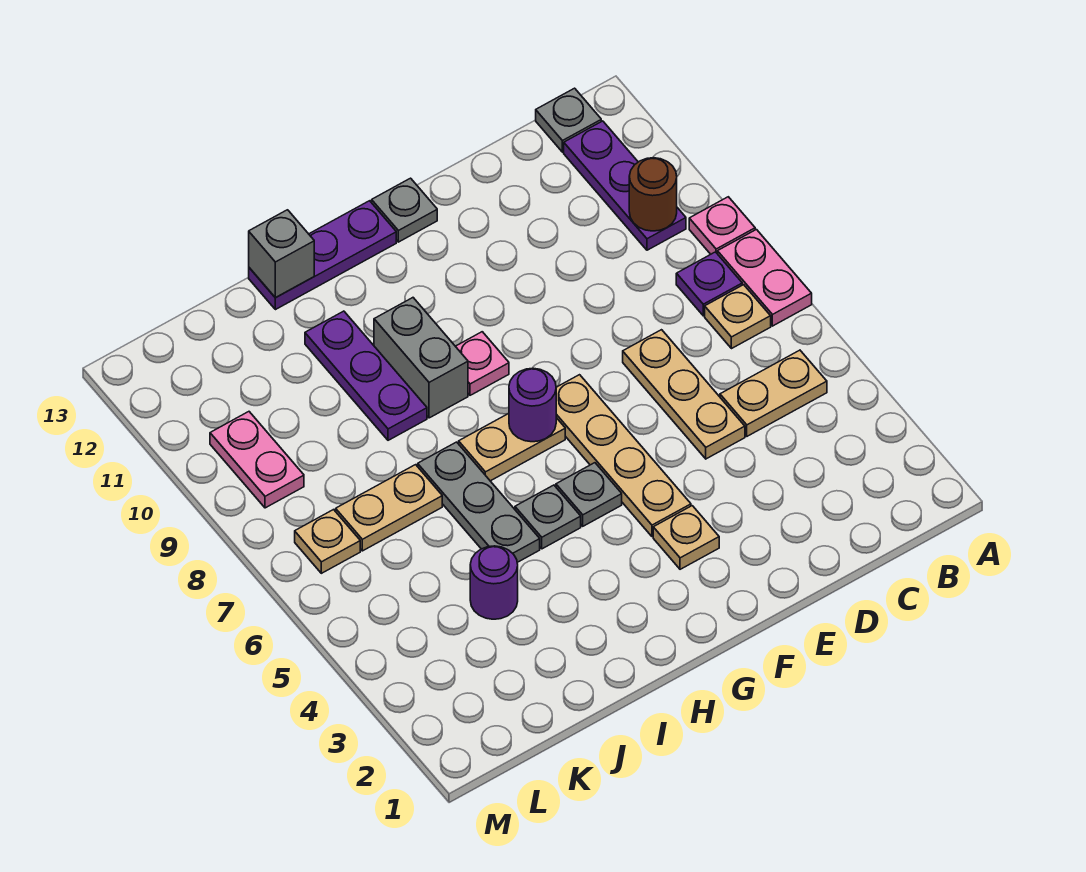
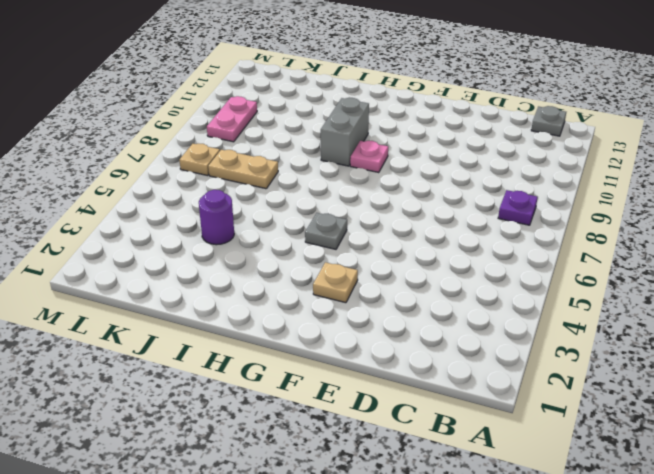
none -> pink plate A7:A8 level 1
none -> pink plate A9 level 1
none -> tan plate B5:C5 level 1

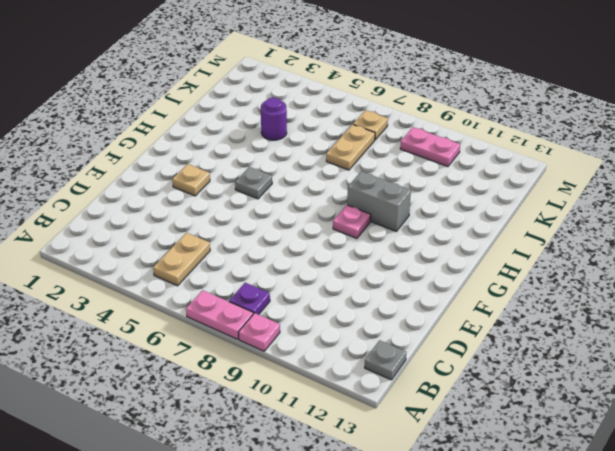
none -> tan plate B7 level 1
none -> purple plate B10:B12 level 1
none -> tan plate D5:D7 level 1

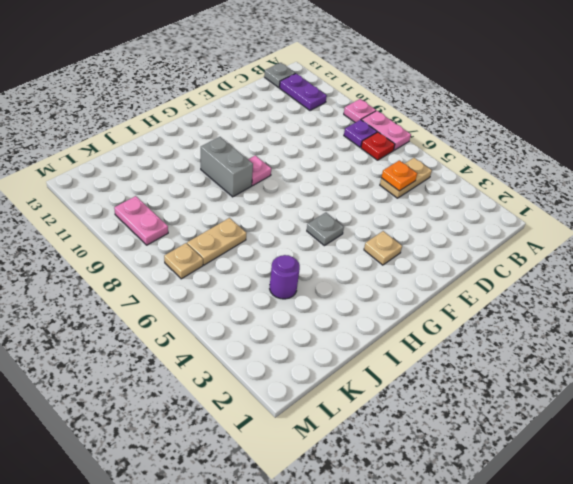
red plate B7 level 1 -> tan plate B7 level 1
purple plate B11:B12 level 1 -> purple plate B10:B12 level 1
orange plate C5 level 2 -> none
none -> tan plate D5:D7 level 1
none -> tan plate F4:F7 level 1
none -> grey plate F13 level 1

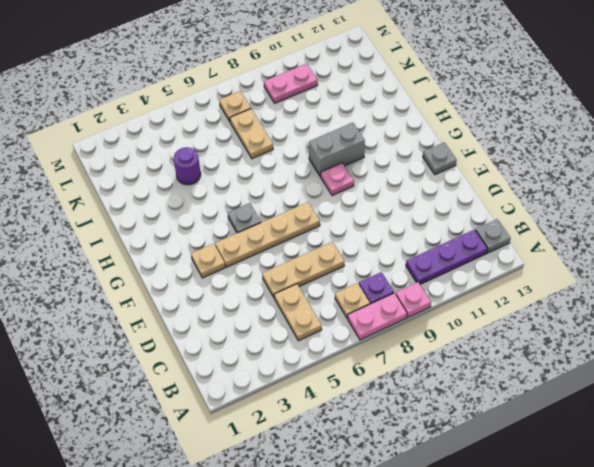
none -> tan plate G7:H7 level 1
none -> purple plate G13:I13 level 1
none -> grey plate H5 level 1

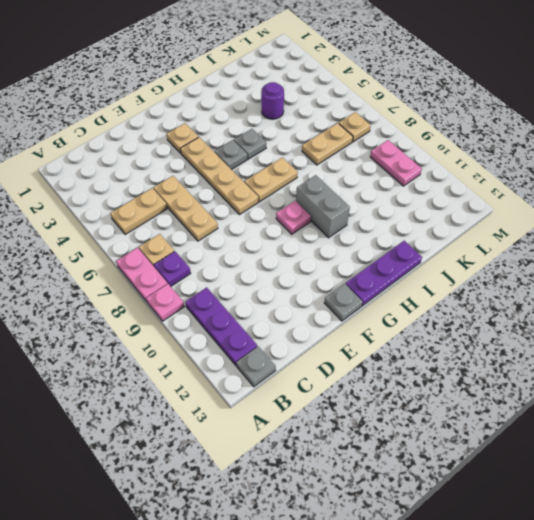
none -> grey plate I5:I7 level 1
none -> purple plate I9:I11 level 1
none -> brown round brick B10 level 2

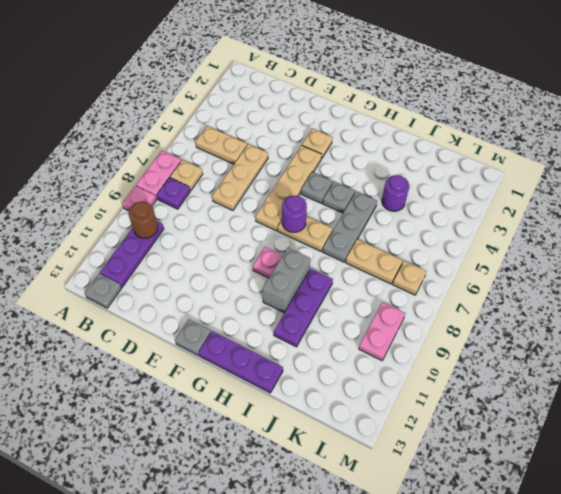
none -> grey brick I13 level 2

